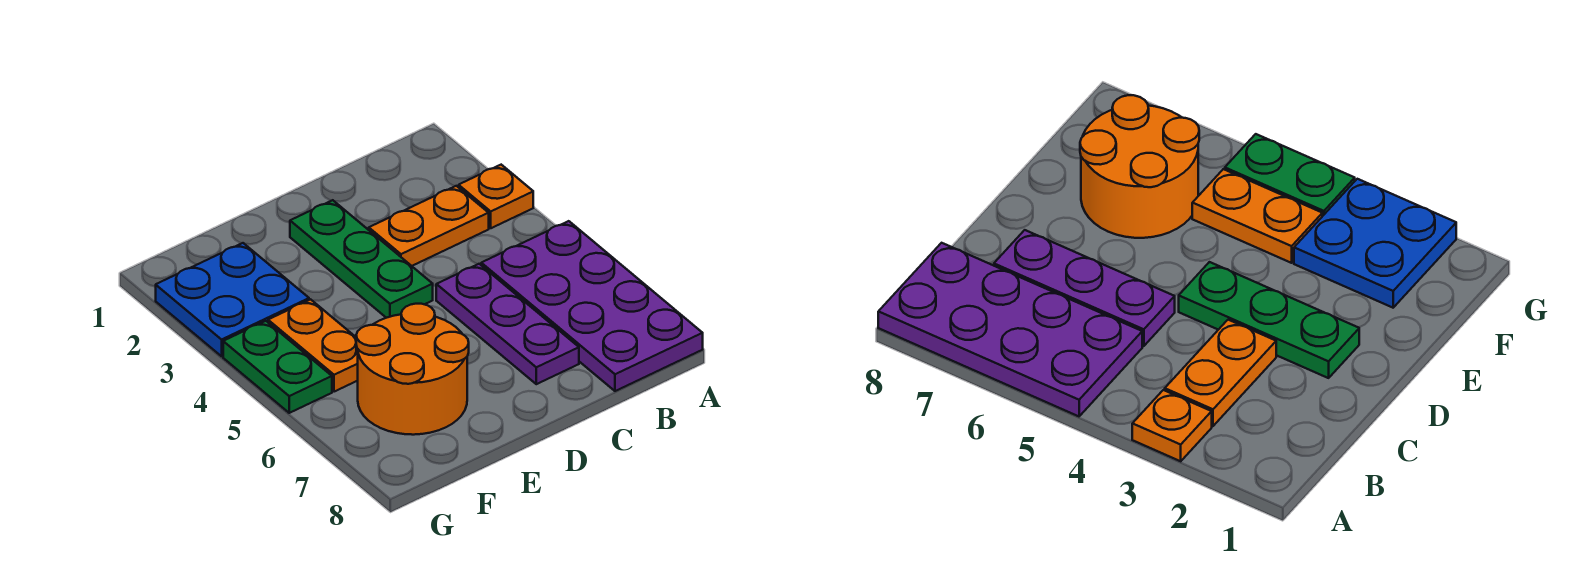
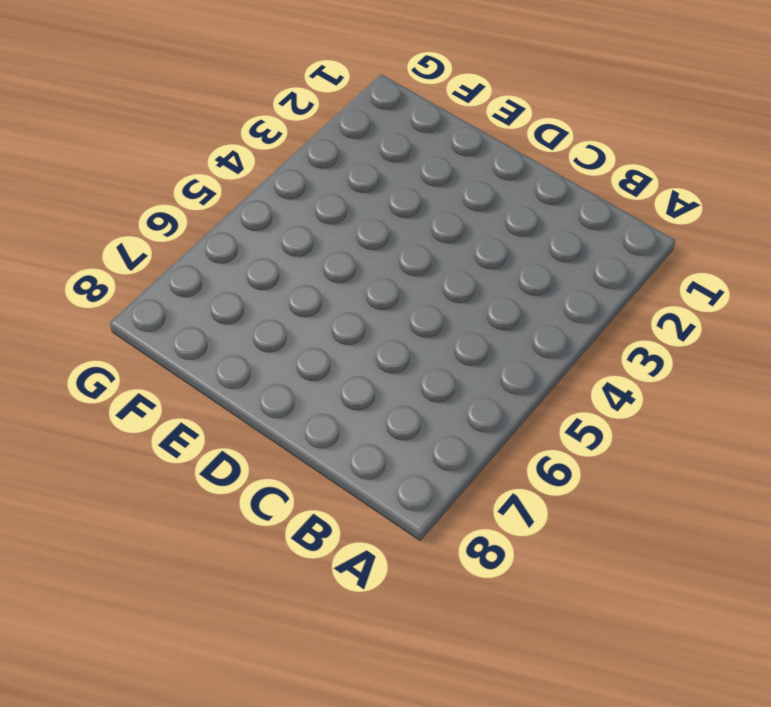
none -> orange plate A3 level 1
none -> purple plate A5:B8 level 1

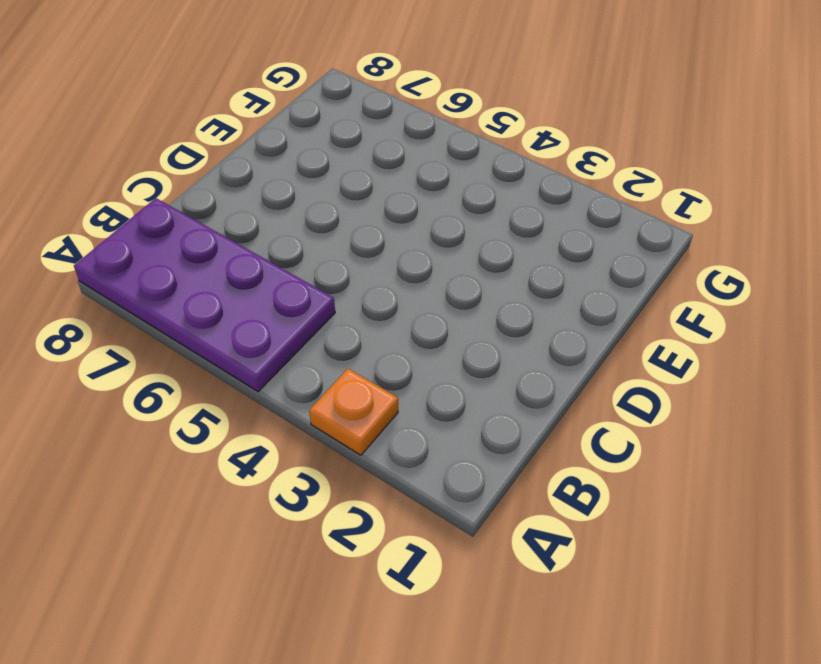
none -> orange plate B3:C3 level 1
none -> purple plate C5:C7 level 1

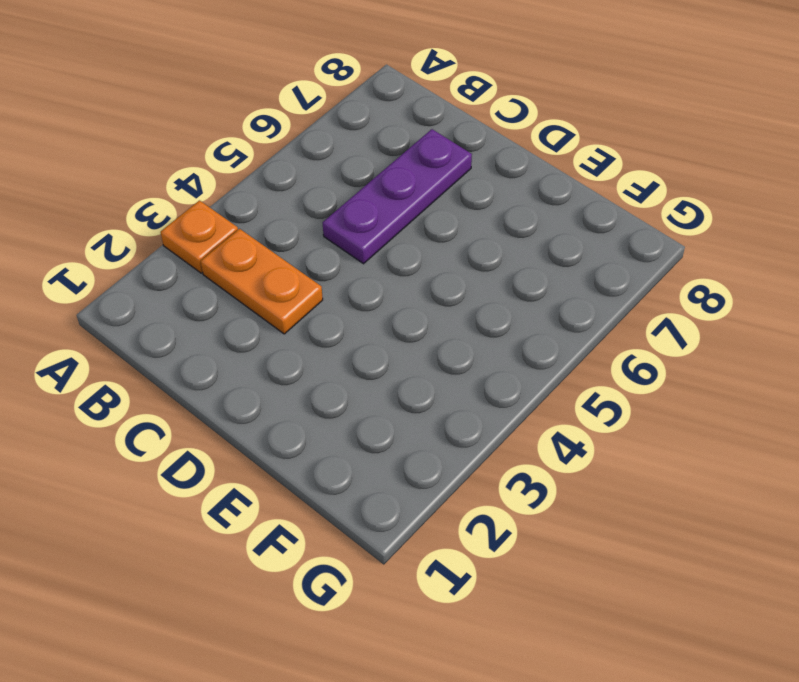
none -> purple plate A5:B8 level 1
none -> green plate D2:D4 level 1

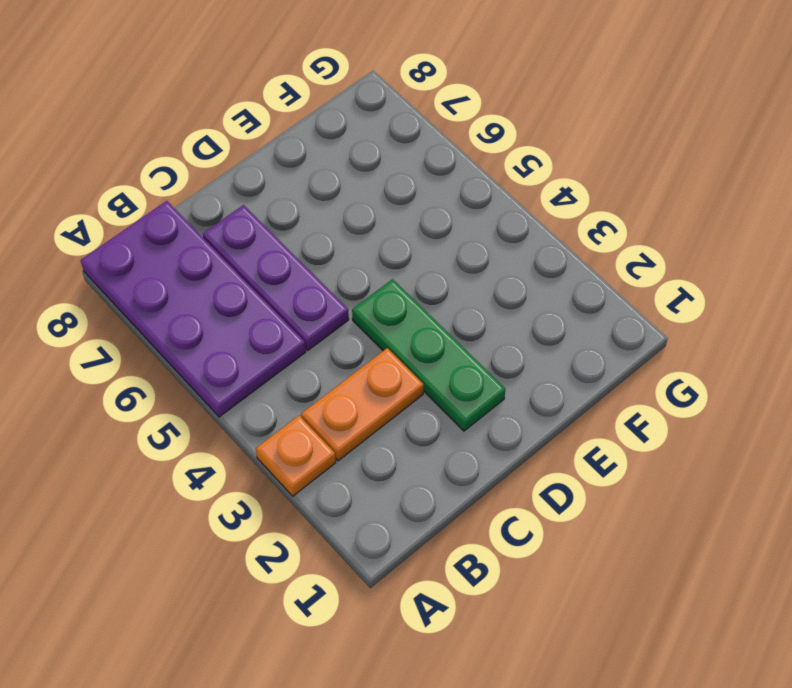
none -> orange round brick E6:F7 level 1
none -> blue plate F2:G3 level 1

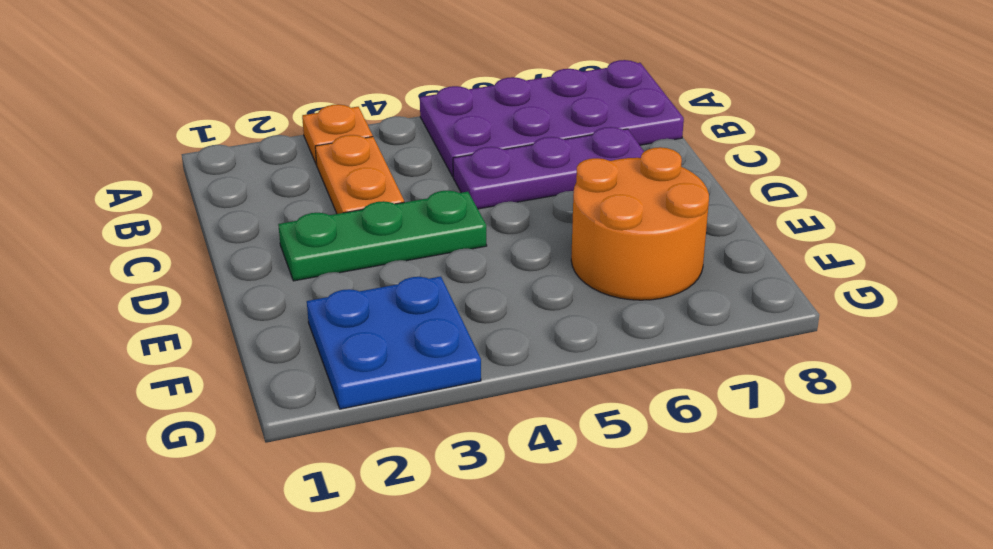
none -> orange plate F4:F5 level 1
none -> green plate G4:G5 level 1

